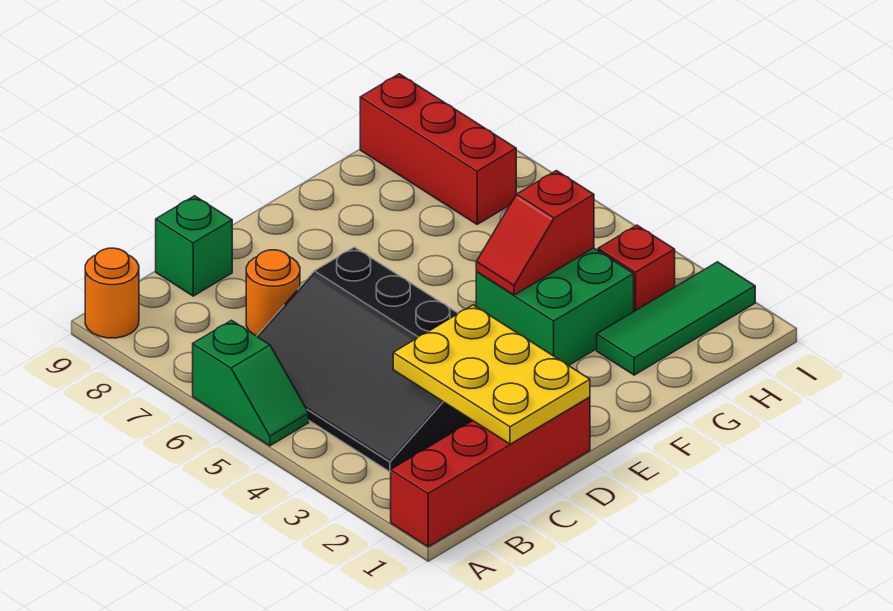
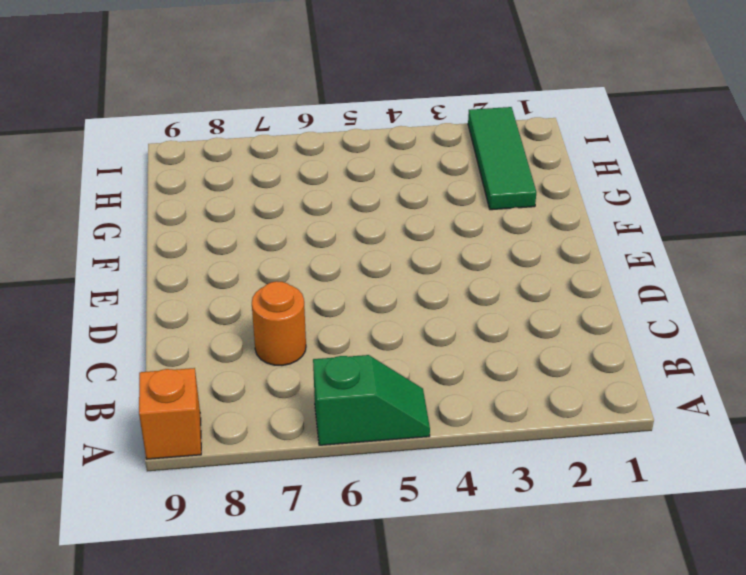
orange brick A9 level 1 -> orange round brick A9 level 1
none -> red brick A1:D1 level 1
none -> black slope B3:D6 level 1 top D
none -> green brick C9 level 1

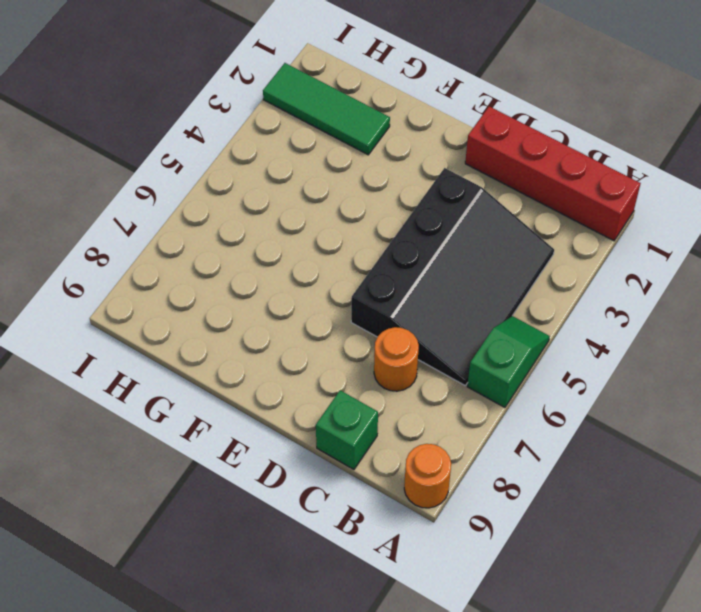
none -> green brick F3:G4 level 1
none -> red brick H3 level 1
none -> red brick H7:H9 level 1

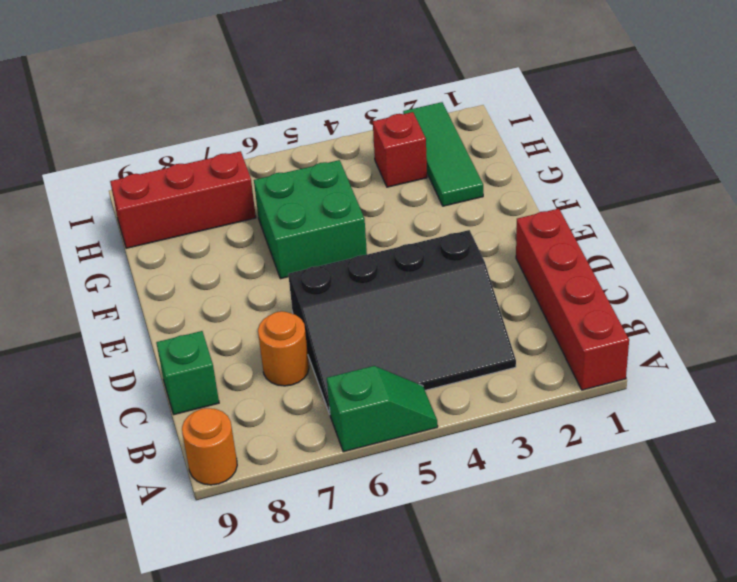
green brick F5:G6 level 1 -> green brick F3:G4 level 1
none -> yellow plate C1:D3 level 2
none -> red slope F4:G4 level 2 top G

